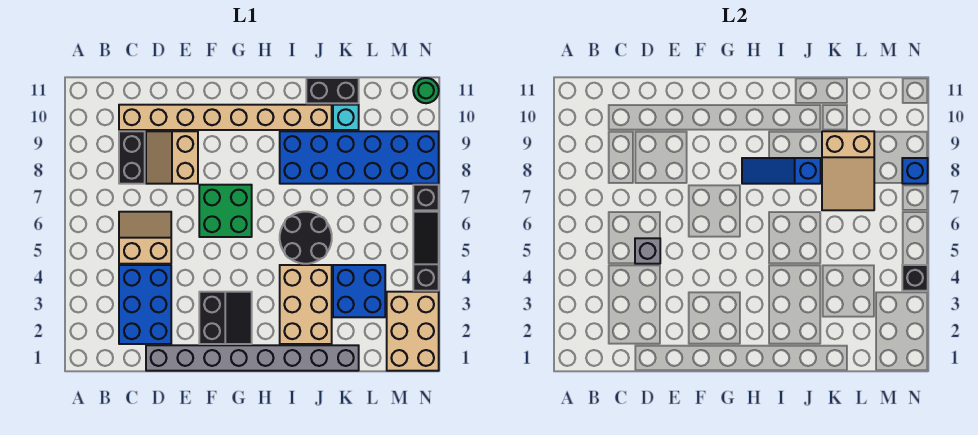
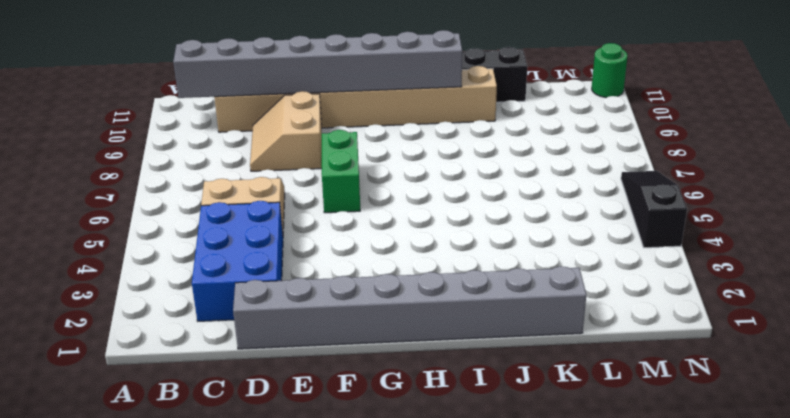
grey brick B10:I10 level 2 -> none
green brick F6:F7 level 1 -> green brick F6:G7 level 1
none -> black brick C8:C9 level 1
none -> black slope F2:G3 level 1 top F
none -> tan brick I2:J4 level 1

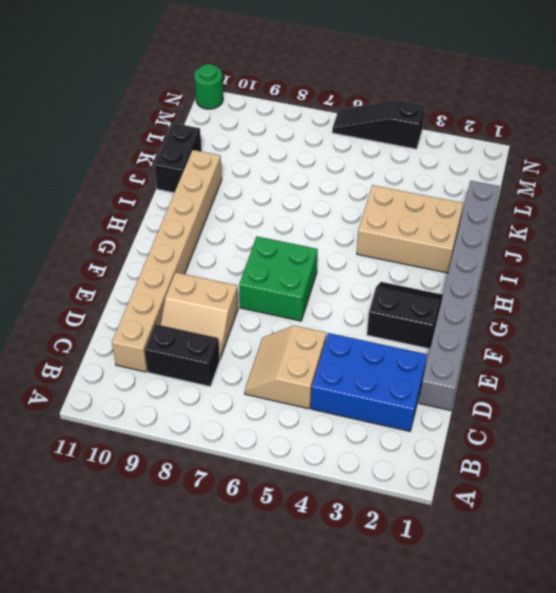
none -> black round brick I5:J6 level 1
none -> blue brick I8:N9 level 1
none -> blue brick K3:L4 level 1

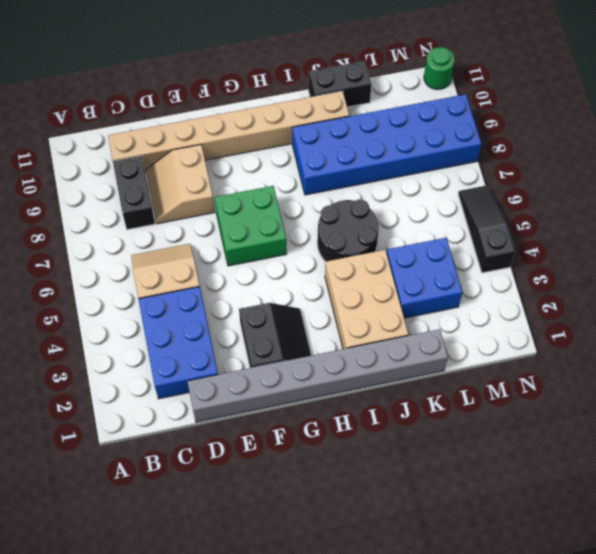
none -> cyan brick K10 level 1
none -> tan brick M1:N3 level 1
none -> black brick N7 level 1

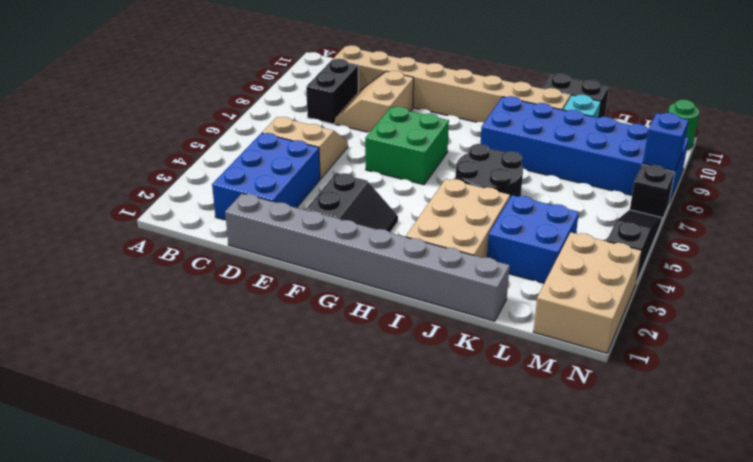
none -> grey brick D5 level 2
none -> blue slope H8:J8 level 2 top J
none -> tan slope K7:L9 level 2 top 9

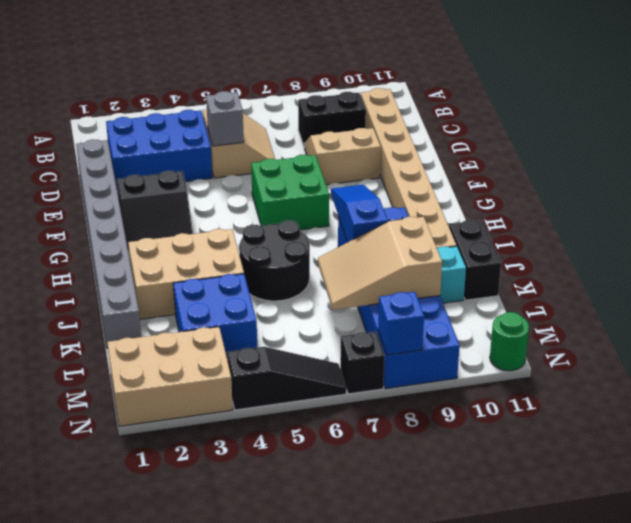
none -> black brick N4 level 2

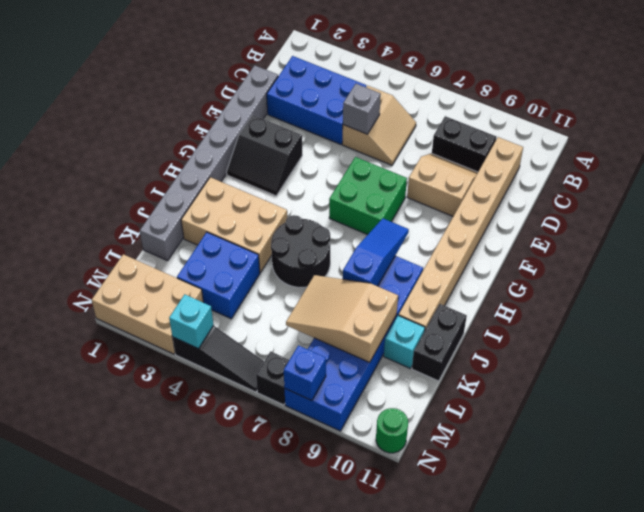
cyan brick N4 level 2 -> black brick N4 level 2

